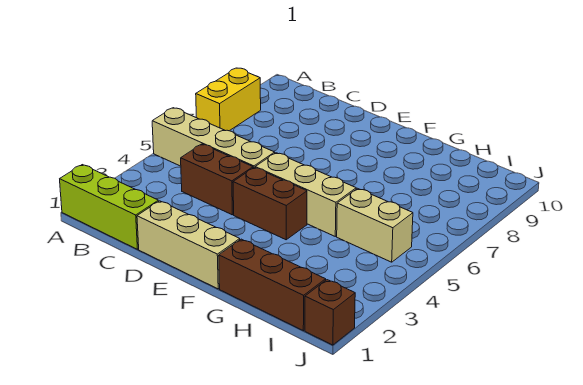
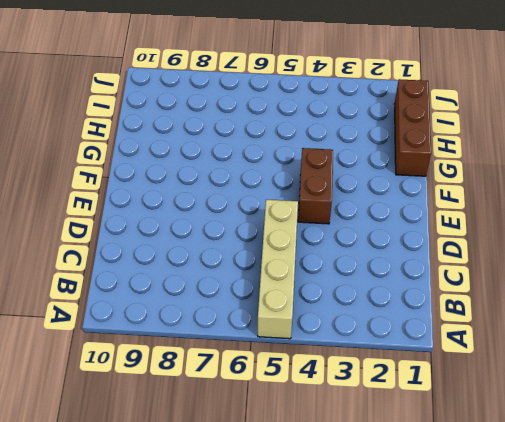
none -> lime brick A1:C1 level 1
none -> yellow brick A7:A8 level 1

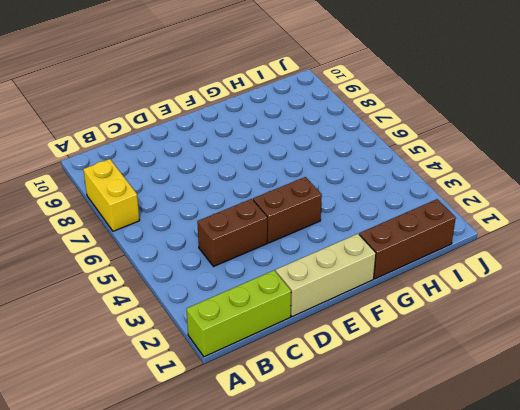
none -> tan brick A5:D5 level 1
none -> tan brick E5:G5 level 1

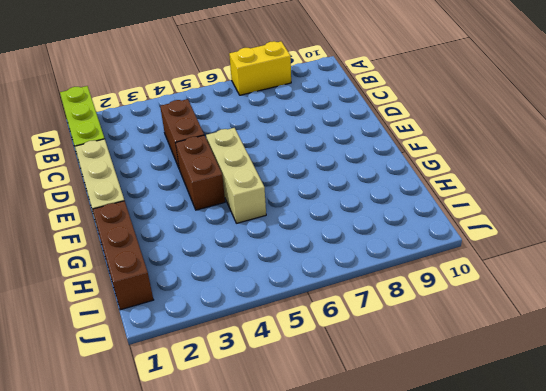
none -> tan brick A5:D5 level 1
none -> tan brick H5:I5 level 1

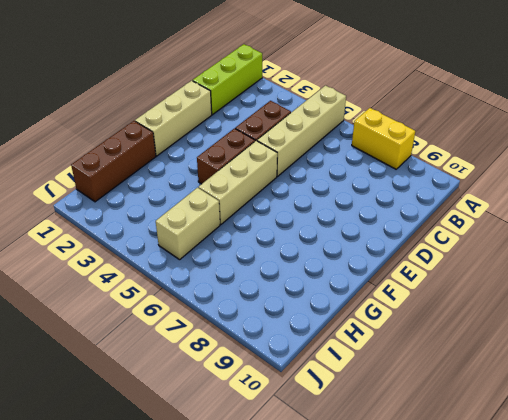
none -> brown brick J1 level 1

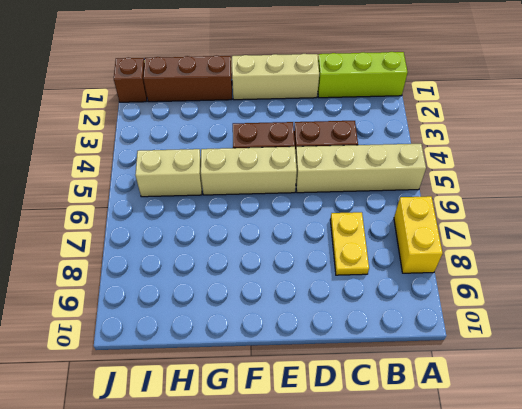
yellow plate C7:C8 level 1 -> none

